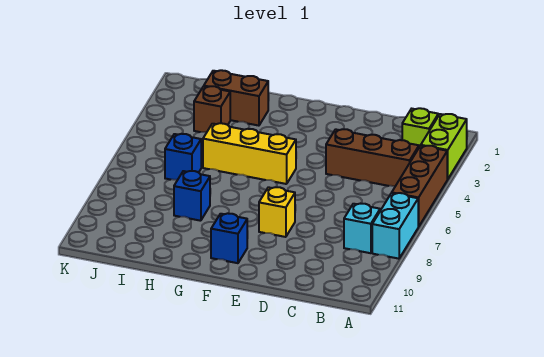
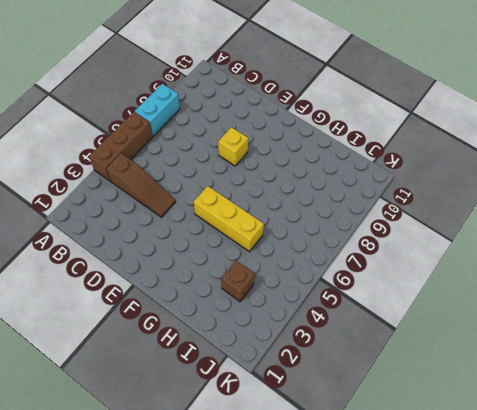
brown slope B4:D4 level 1 top B -> brown brick B4:D4 level 1
none -> lime brick A2:A3 level 1
none -> lime brick B2 level 1
none -> cyan brick B8 level 1

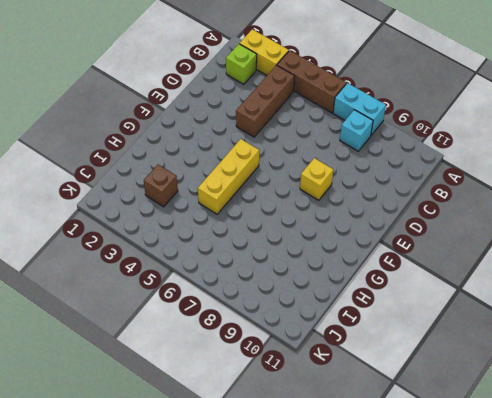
yellow brick A2:A3 level 1 -> lime brick A2:A3 level 1
none -> blue brick F10 level 1
none -> brown brick H2:I2 level 1
none -> blue brick H8 level 1

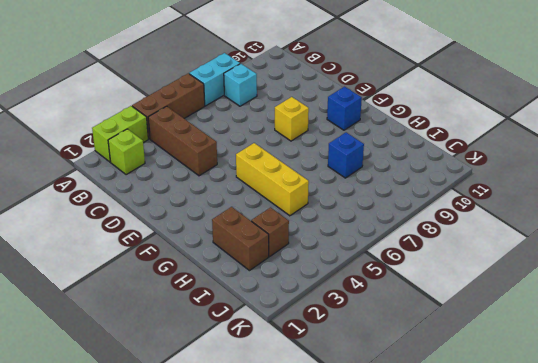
none -> blue brick I6 level 1

